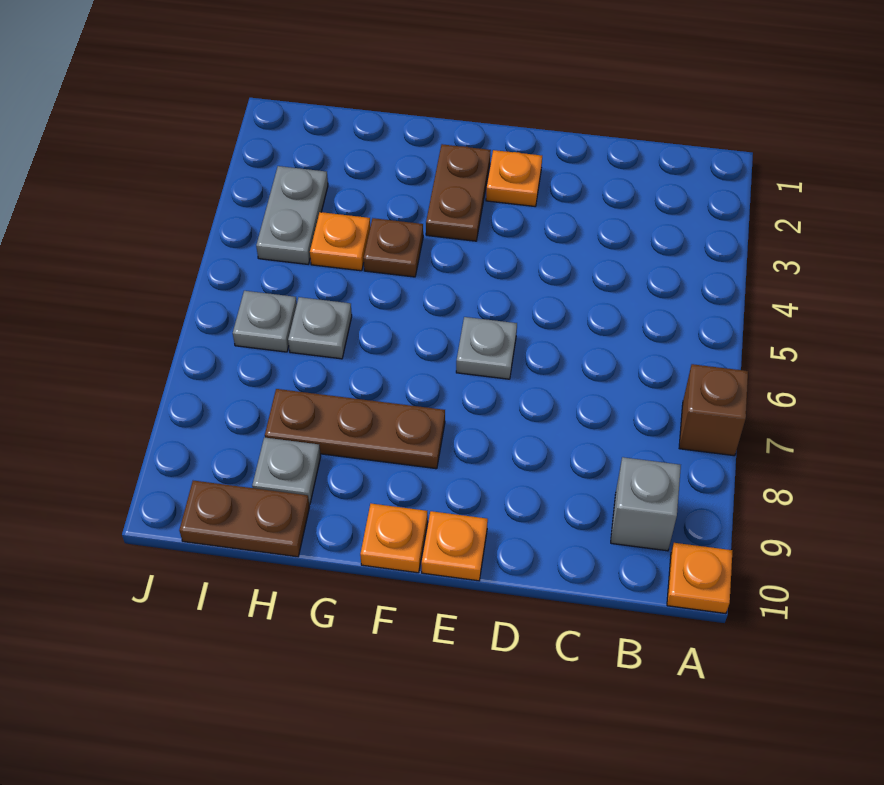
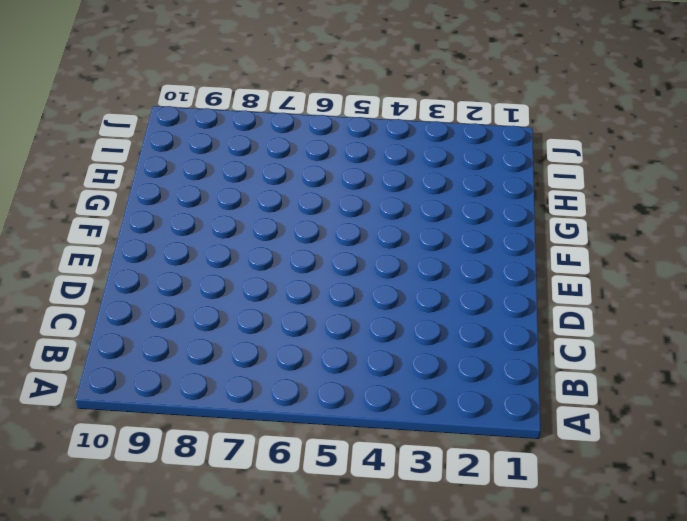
none -> brown brick A7 level 1
none -> orange plate A10 level 1
none -> grey brick B9 level 1

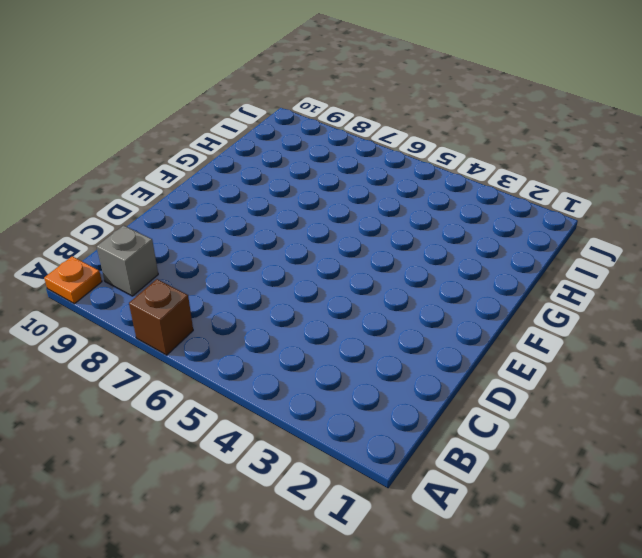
none -> orange plate E2 level 1
none -> grey plate E6 level 1
none -> orange plate E10 level 1

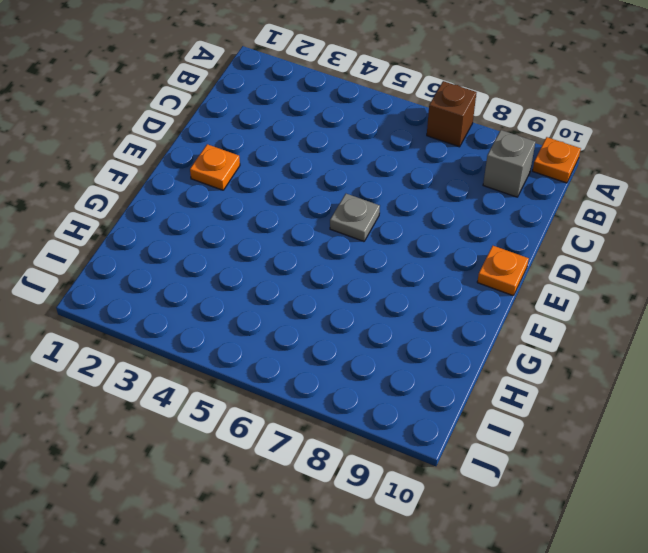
none -> brown plate F2:F3 level 1
none -> brown plate F8:H8 level 1
none -> orange plate F10 level 1

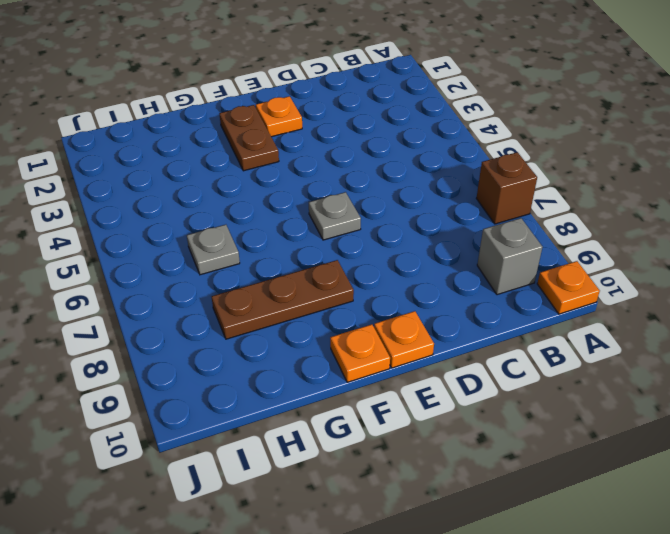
none -> brown plate G4 level 1
none -> orange plate H4 level 1
none -> grey plate H9 level 1

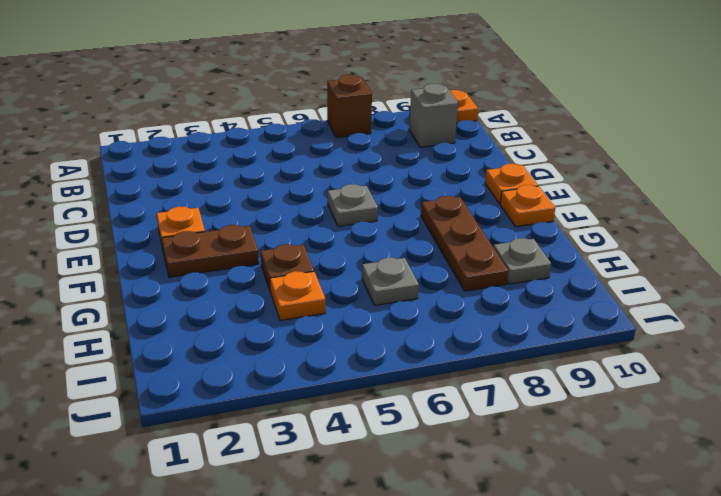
none -> brown plate H10:I10 level 1
none -> grey plate I3:I4 level 1
none -> grey plate I6 level 1

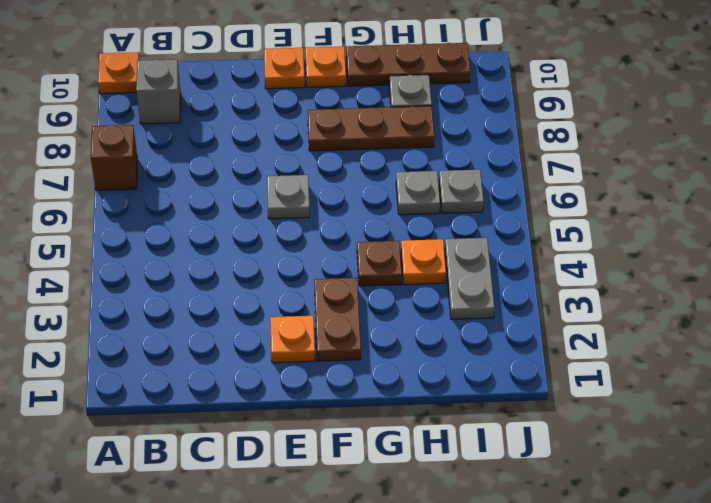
brown plate G10:I10 level 1 -> brown plate H10:I10 level 1

